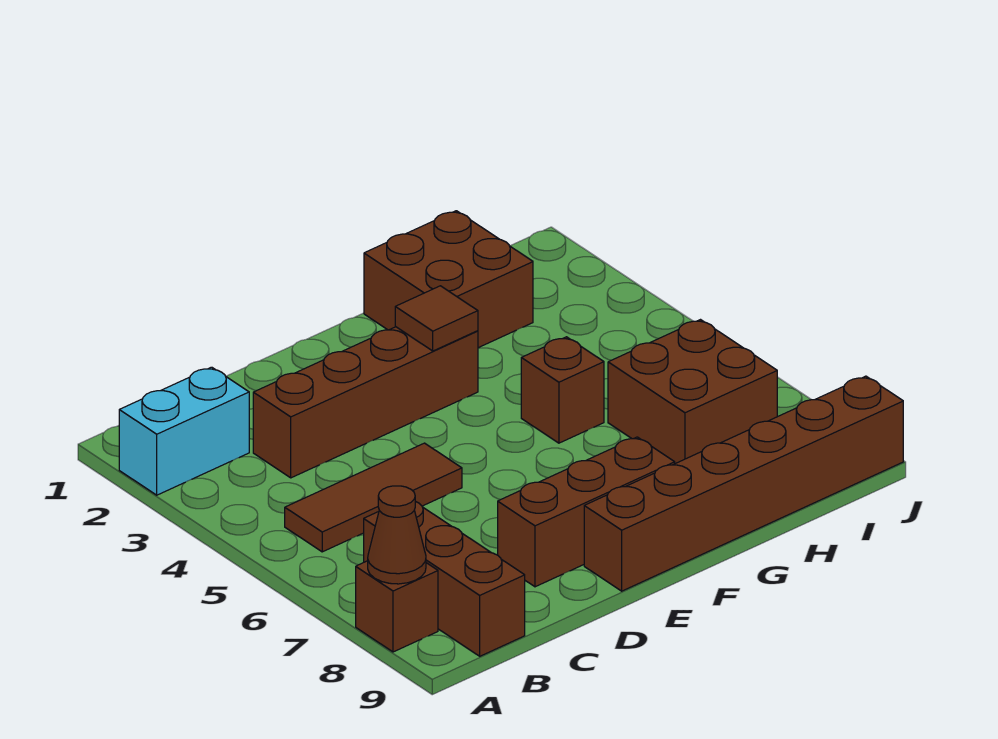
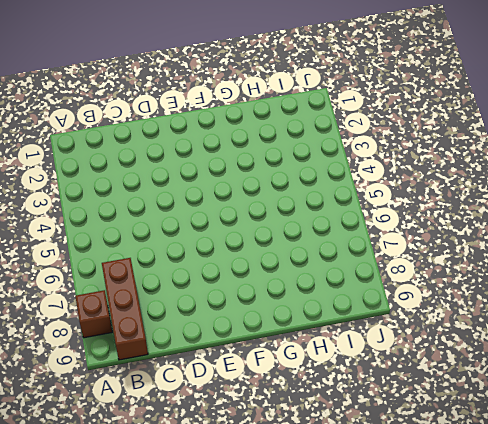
none -> cyan brick A2:B2 level 1
none -> brown tile B5:D5 level 1
none -> brown brick C3:F3 level 1

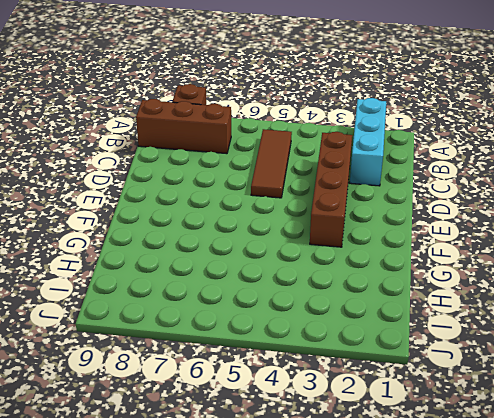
cyan brick A2:C2 level 1 -> cyan brick A2:B2 level 1
none -> brown brick D8:F8 level 1
none -> brown brick E9:J9 level 1
none -> brown brick G1:H2 level 1

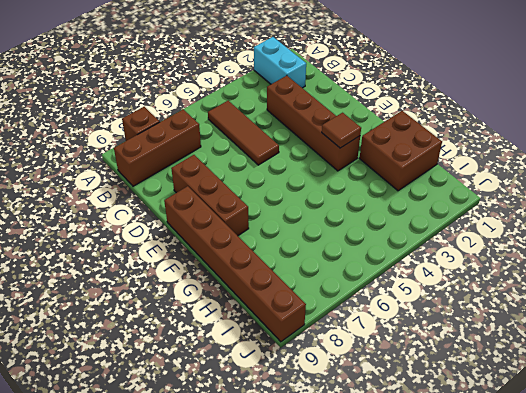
none -> brown brick G5 level 1
none -> brown brick H6:I7 level 1
none -> brown cone A8 level 2

